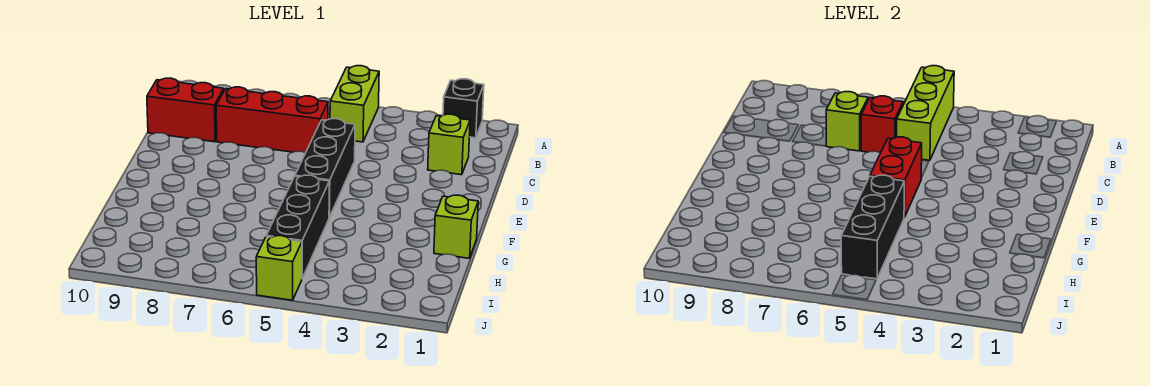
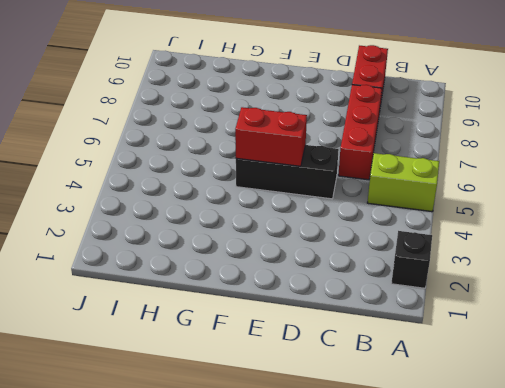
none -> lime brick C2 level 1
none -> lime brick G1 level 1
none -> black brick G5:I5 level 1

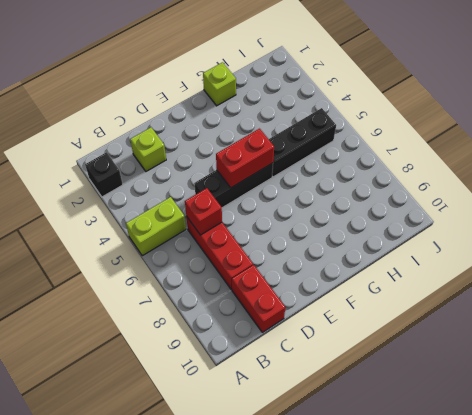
none -> lime brick J5 level 1
none -> lime brick A5:C5 level 2
none -> lime brick C7 level 2

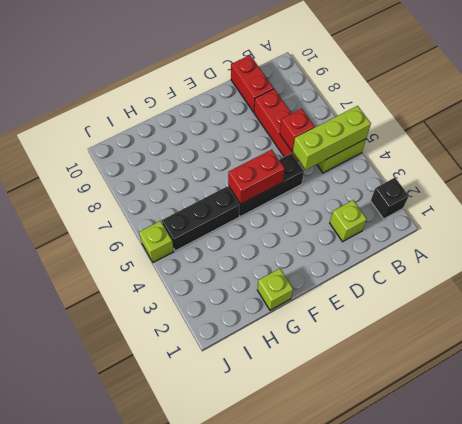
none -> lime brick C7 level 2
none -> black brick G5:I5 level 2

